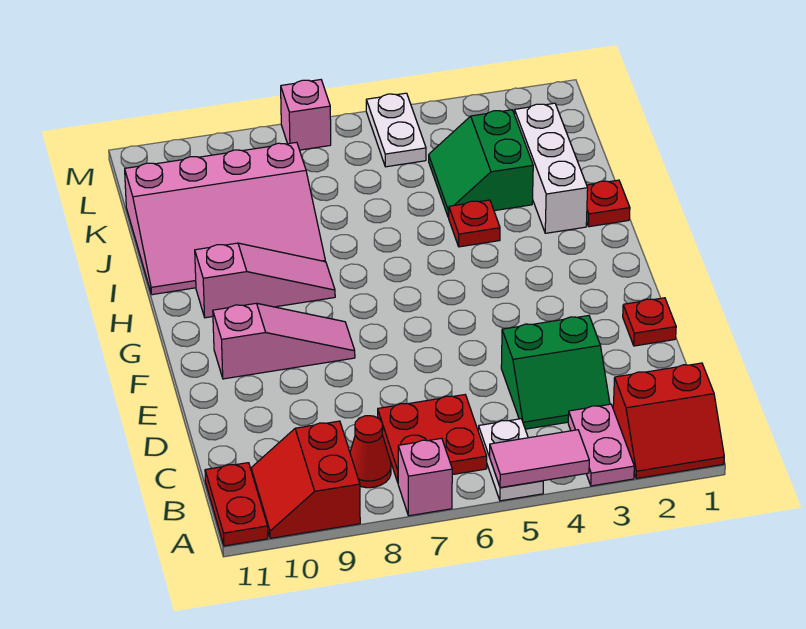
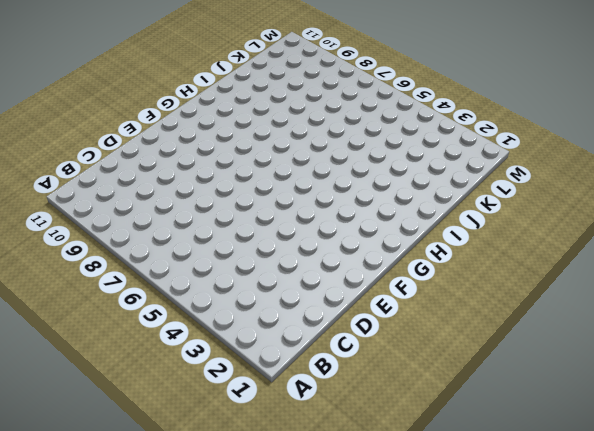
none -> red slope A1:B2 level 1 top B
none -> pink plate A3:B3 level 1
none -> white plate A5:B5 level 1

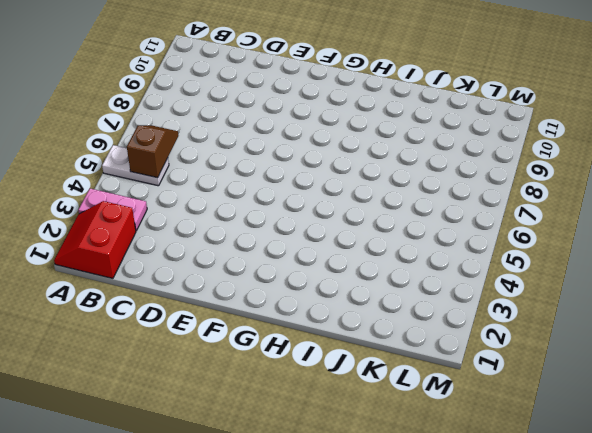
brown slope B5:B6 level 2 top 5 -> none
none -> pink brick A7 level 1
none -> red slope A9:B10 level 1 top 9
none -> red plate A11:B11 level 1

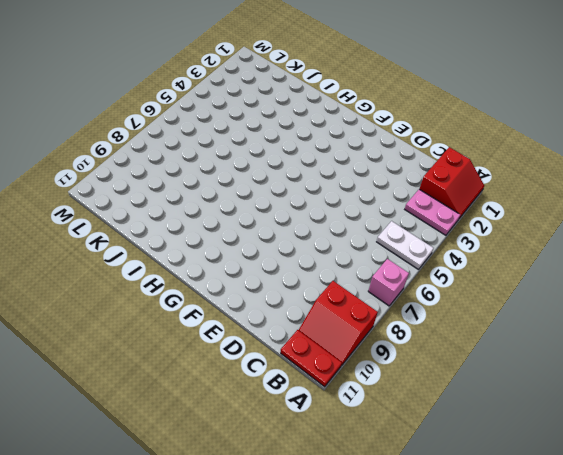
none -> red plate B6:C7 level 1
none -> red cone B8 level 1
none -> green slope C3:D4 level 1 top D

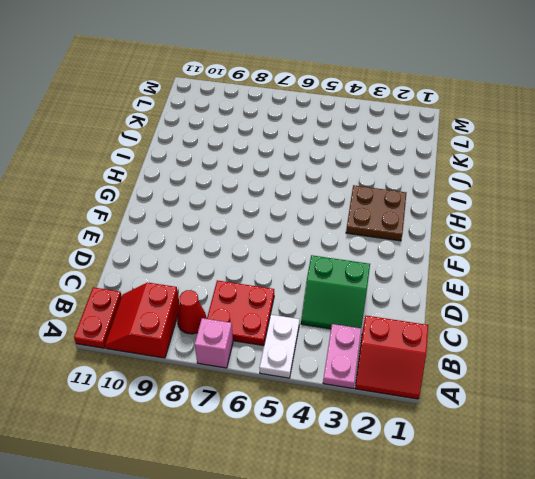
brown plate G2:H3 level 1 -> none
none -> red plate E1 level 1
none -> pink slope F8:F10 level 1 top 10
none -> pink slope H8:H10 level 1 top 10

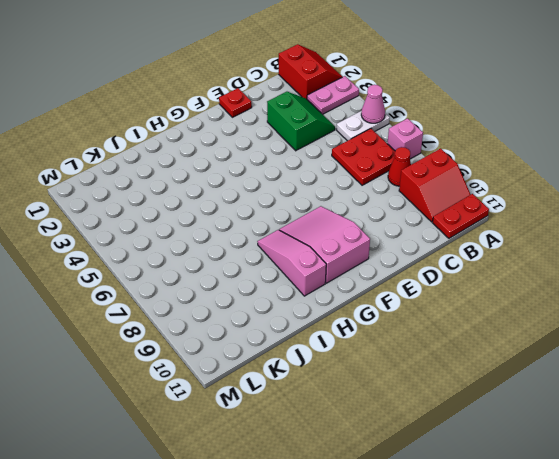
pink cone A5 level 2 -> pink tile A4:A5 level 2
pink slope F8:G10 level 1 top 10 -> pink slope F8:F10 level 1 top 10
none -> red plate I1 level 1
none -> white brick I2:K2 level 1
none -> red plate I4 level 1

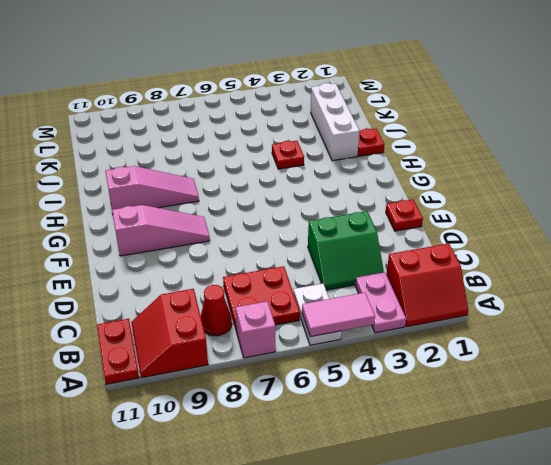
none -> pink slope I8:K11 level 1 top K
none -> green slope J3:K4 level 1 top 3
none -> white plate L5:M5 level 1

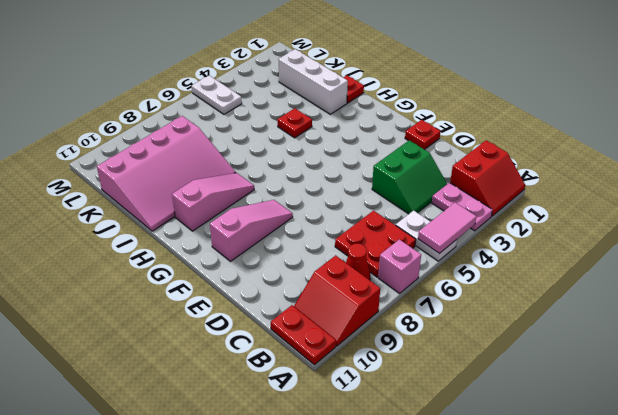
none -> green slope J3:K4 level 1 top 3
none -> pink brick M7 level 1

